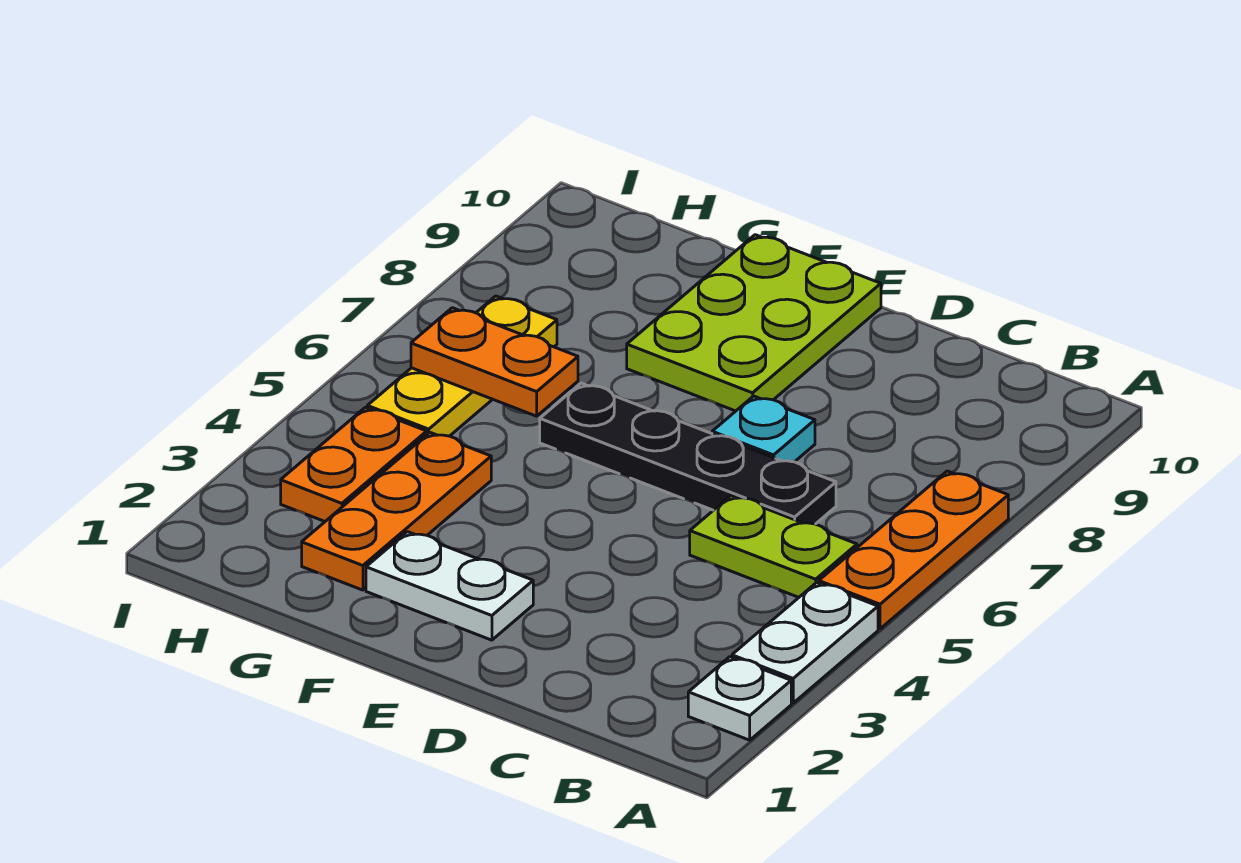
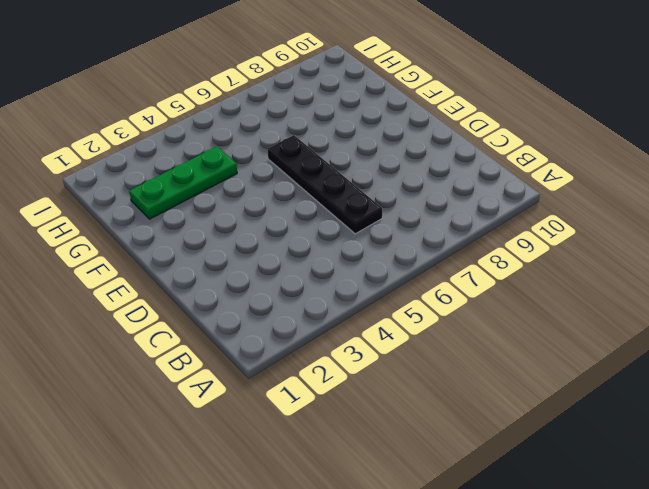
green plate G2:G4 level 1 -> orange plate G2:G4 level 1
none -> white plate A2 level 1
none -> white plate A3:A4 level 1
none -> orange plate A5:A7 level 1

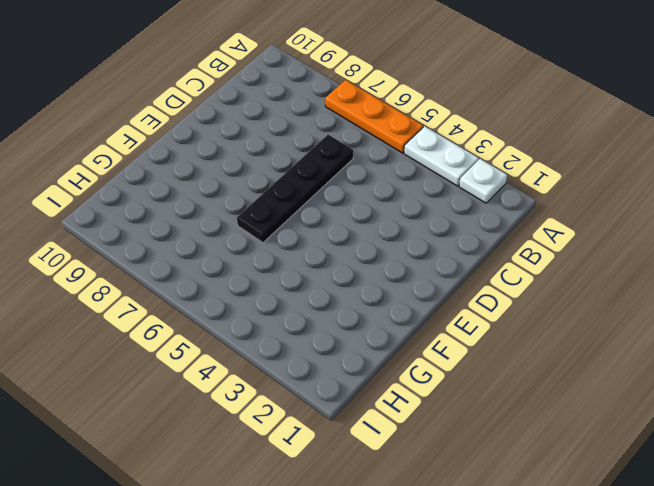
none -> lime plate B5:C5 level 1
none -> cyan plate D7 level 1
none -> white plate E2:F2 level 1

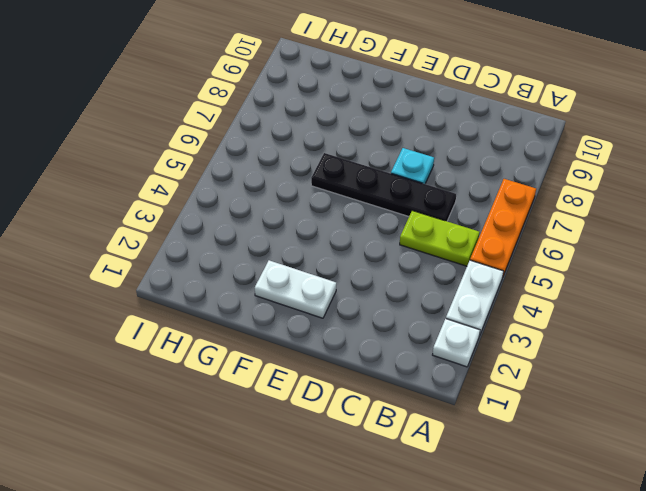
none -> lime plate E8:F10 level 1
none -> orange plate G2:G4 level 1
none -> orange plate H3:H4 level 1

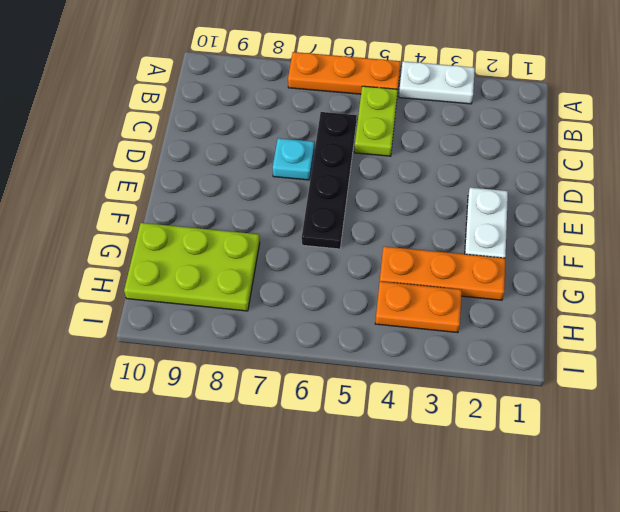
lime plate G8:H10 level 1 -> lime plate E8:F10 level 1
none -> white plate A2 level 1
none -> yellow plate H5:H7 level 1
none -> orange plate G6:H6 level 2

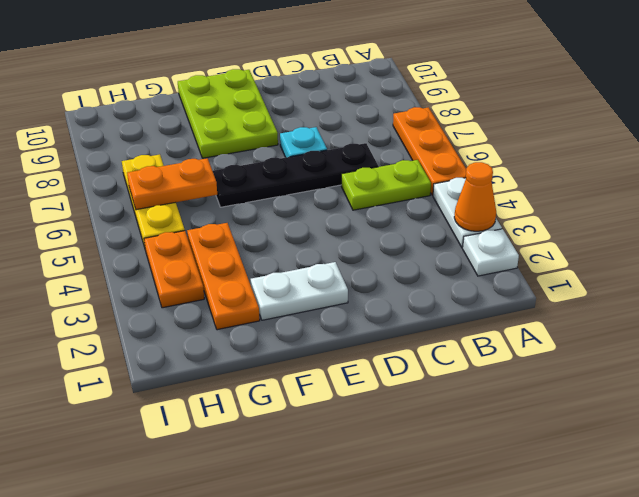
orange cone A3 level 2 -> none

